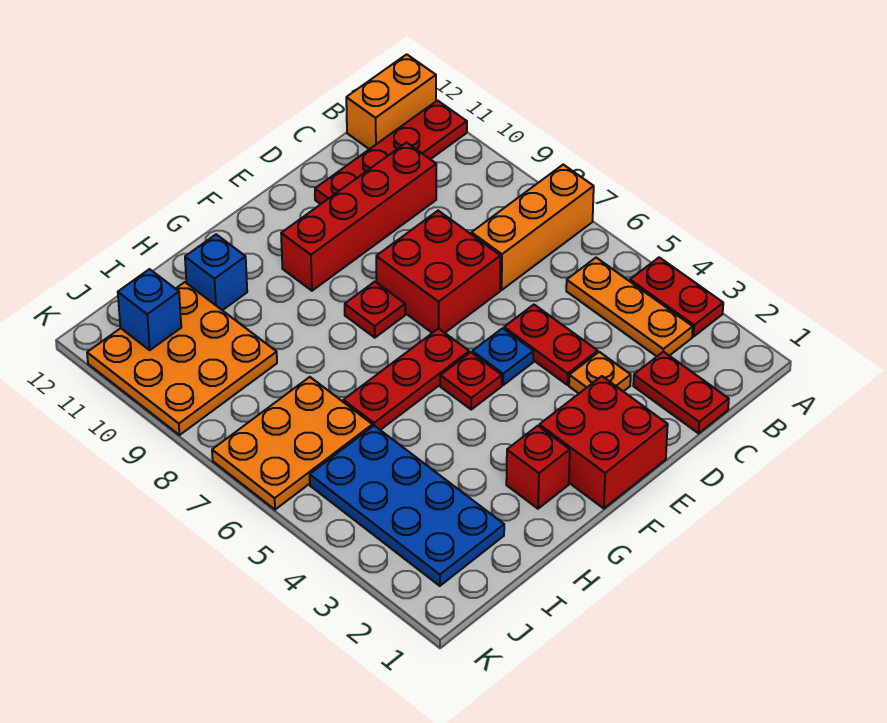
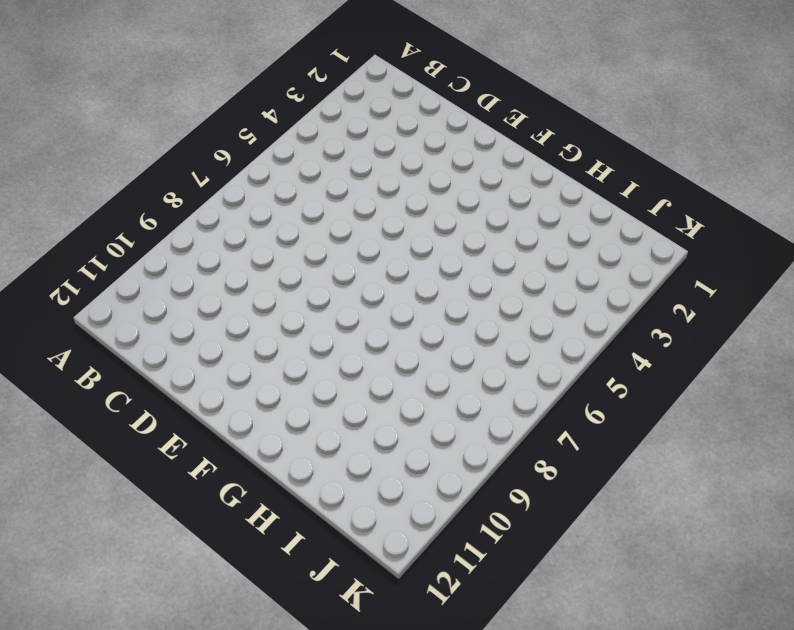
none -> red plate A3:A4 level 1
none -> orange brick A7:C7 level 1
none -> red plate A11:D11 level 1

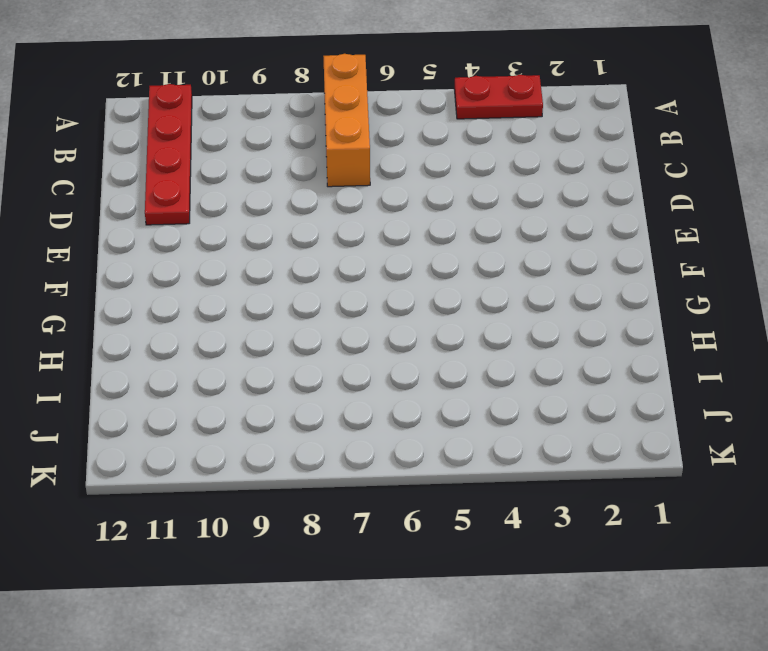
none -> orange brick A12:B12 level 1
none -> orange plate B3:B5 level 1
none -> red plate C1:C2 level 1

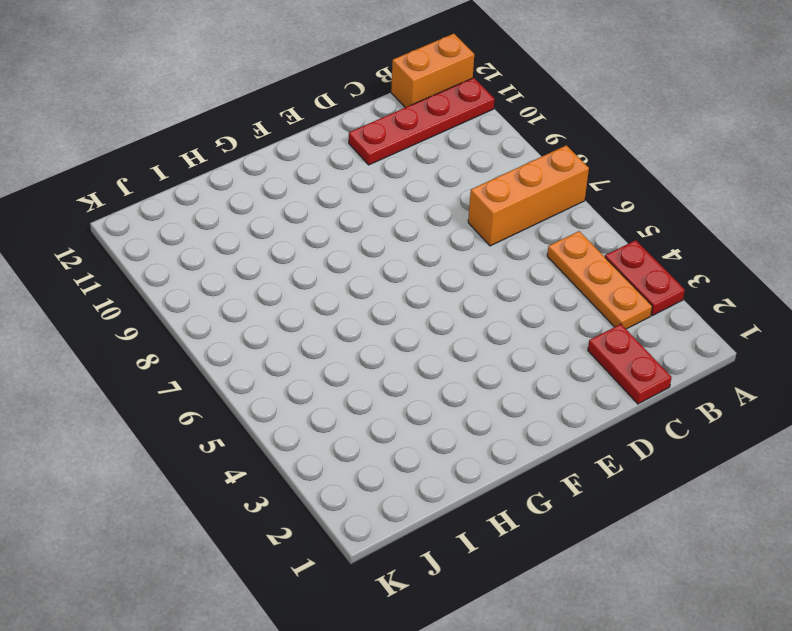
none -> red brick C10:F10 level 1
none -> orange plate D3 level 1
none -> red plate D4:D5 level 1

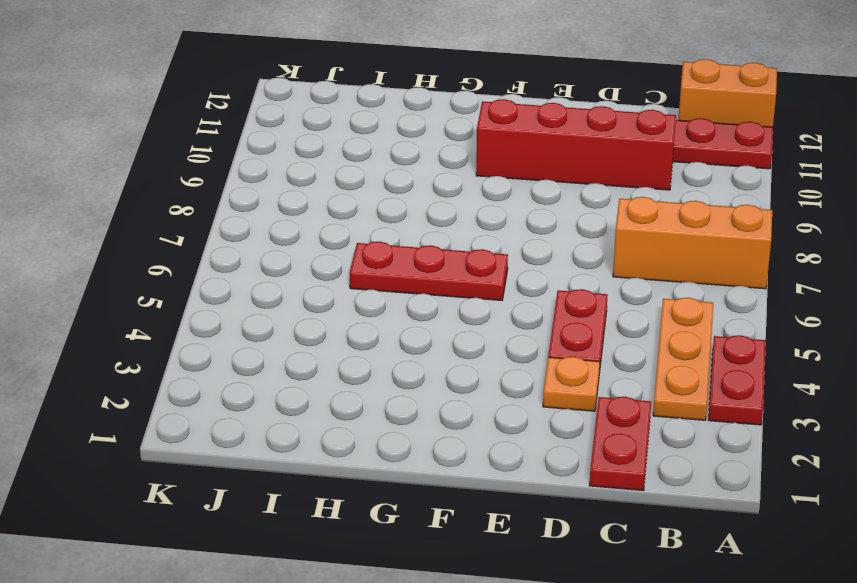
none -> red brick D7:E8 level 1
none -> red brick E1:F2 level 1
none -> blue plate E5 level 1

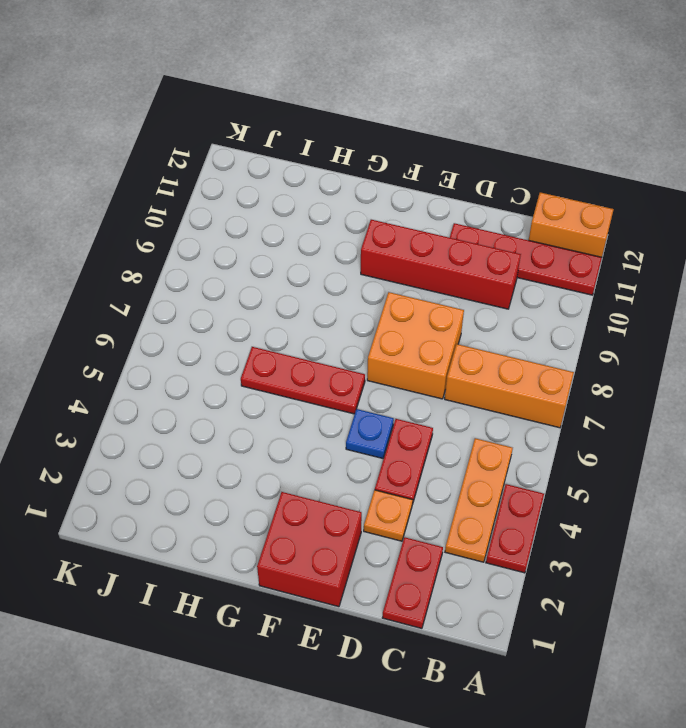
orange brick D7:E8 level 1 -> red brick D7:E8 level 1
none -> red plate F5 level 1
none -> red plate F8 level 1
none -> red brick G2 level 1

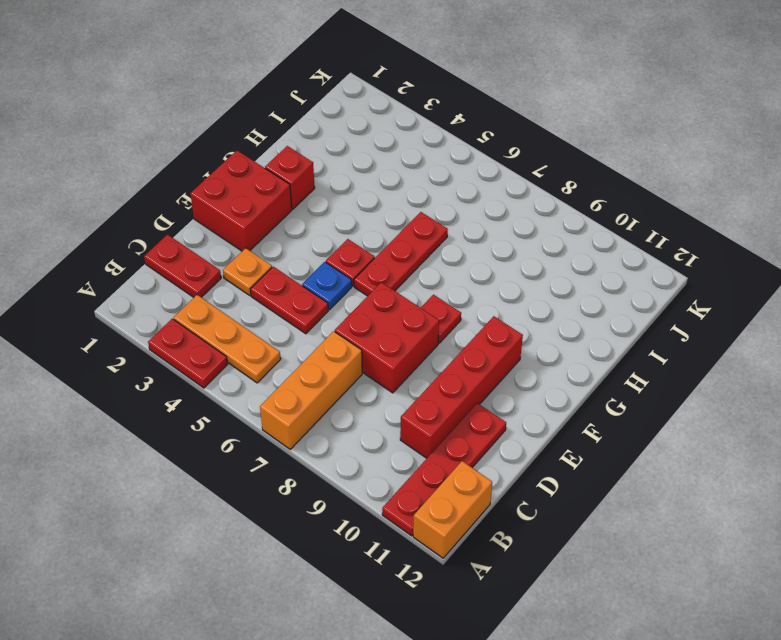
none -> blue brick H11 level 1
none -> blue plate I2:J5 level 1
none -> orange plate I6:K7 level 1

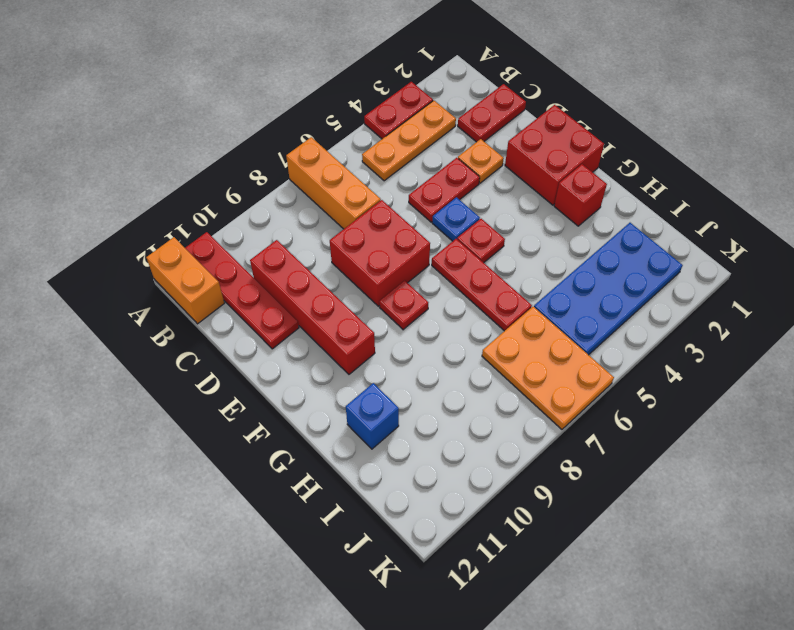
none -> orange plate I9:K11 level 1
none -> blue brick J11 level 2

